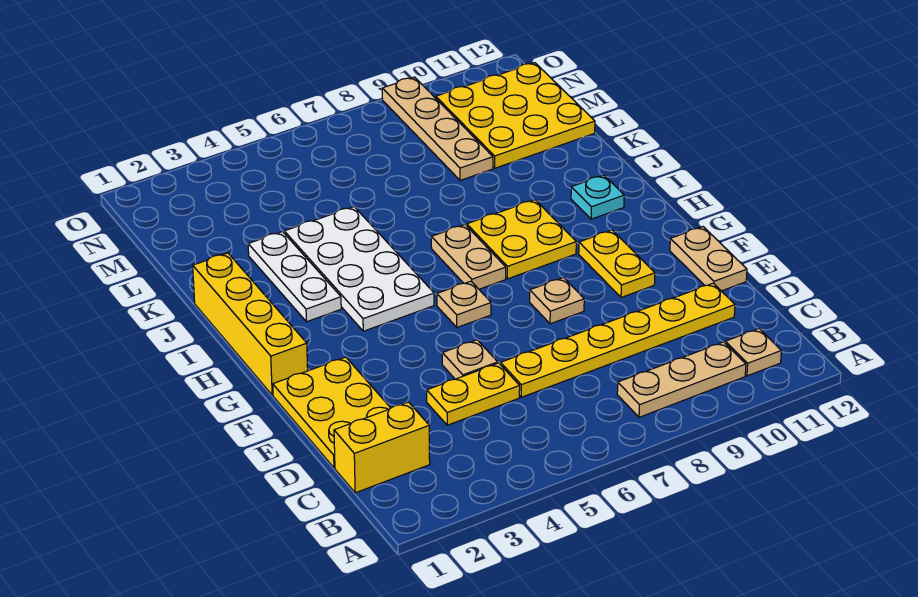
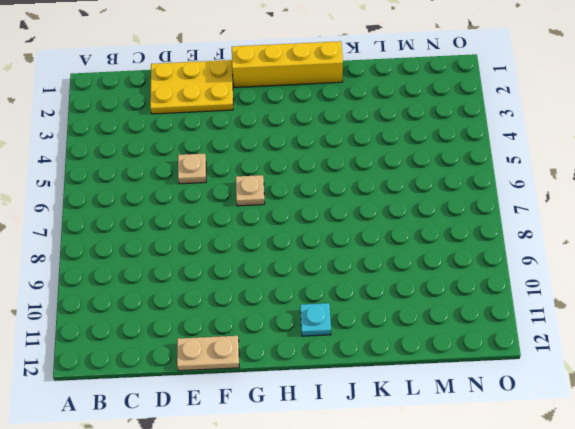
none -> tan plate B8:B10 level 1
none -> tan plate B11 level 1
none -> yellow brick C1:C2 level 1

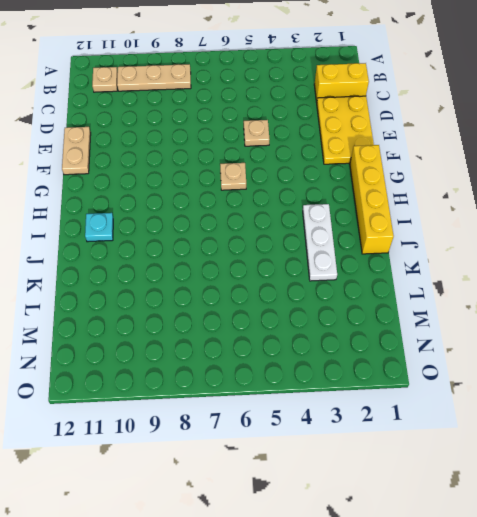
none -> yellow plate D4:D5 level 1
none -> yellow plate D6:D11 level 1
none -> tan plate F8 level 1

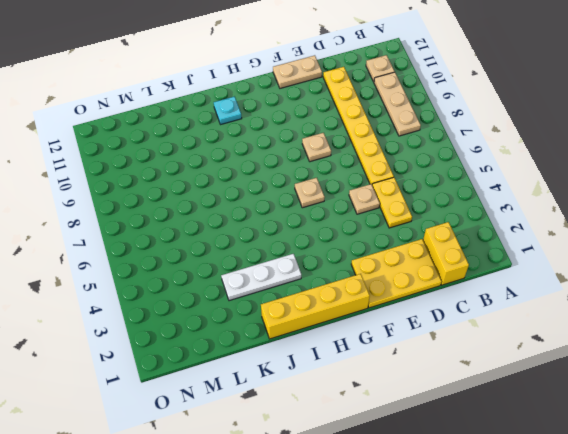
none -> yellow plate F10:G10 level 1
none -> white plate H4:K5 level 1
none -> tan plate H7:I7 level 1

